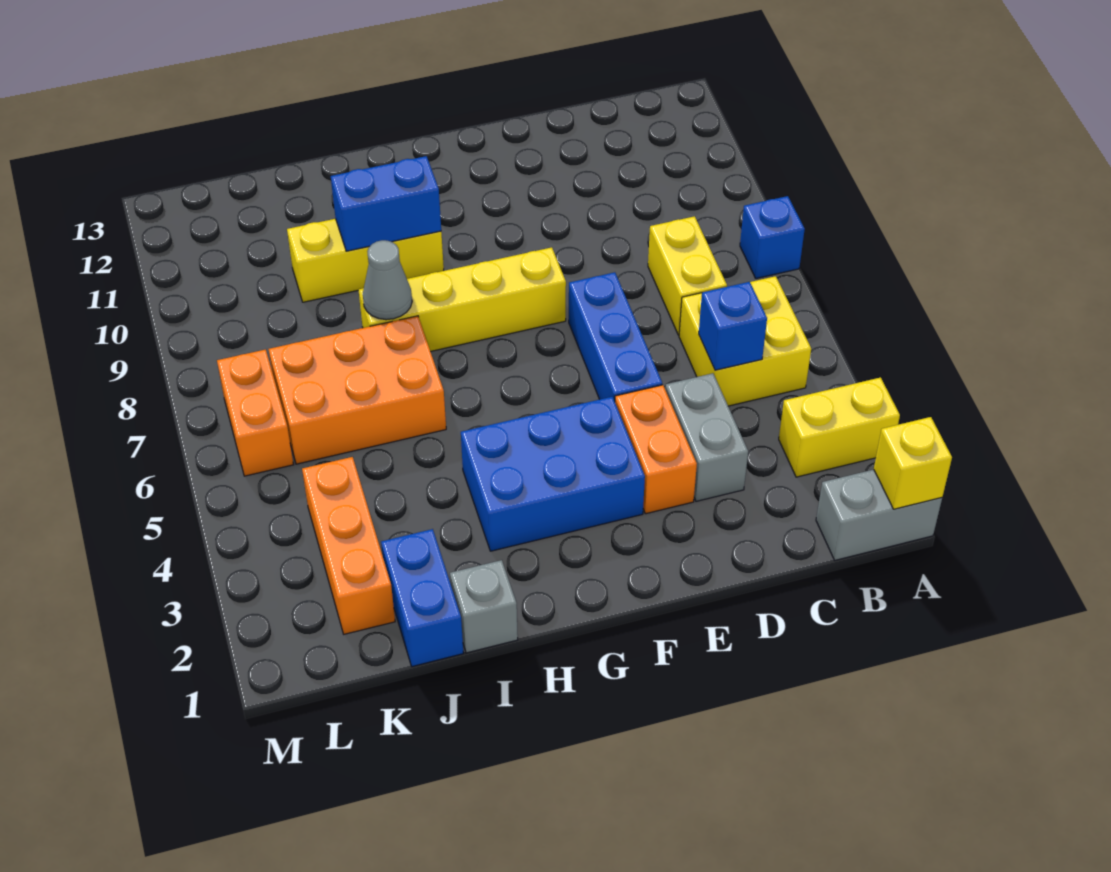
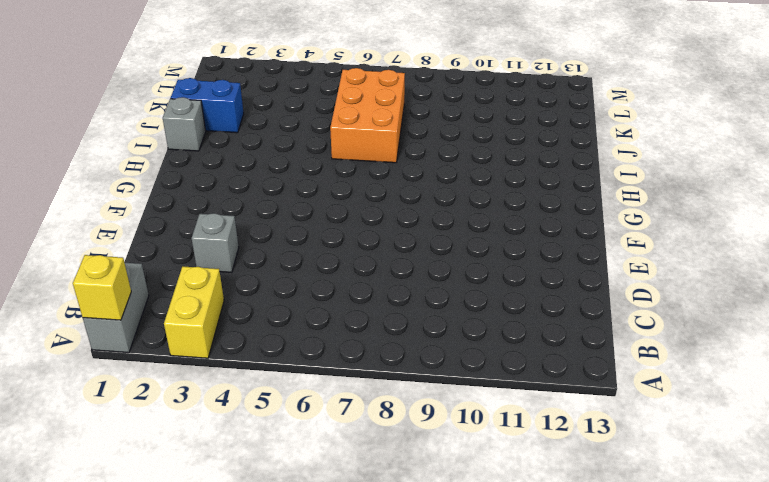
grey brick D3 level 1 -> grey brick D3:D4 level 1
none -> blue brick A8 level 1
none -> yellow brick B5:C6 level 1
none -> yellow brick C7:C8 level 1

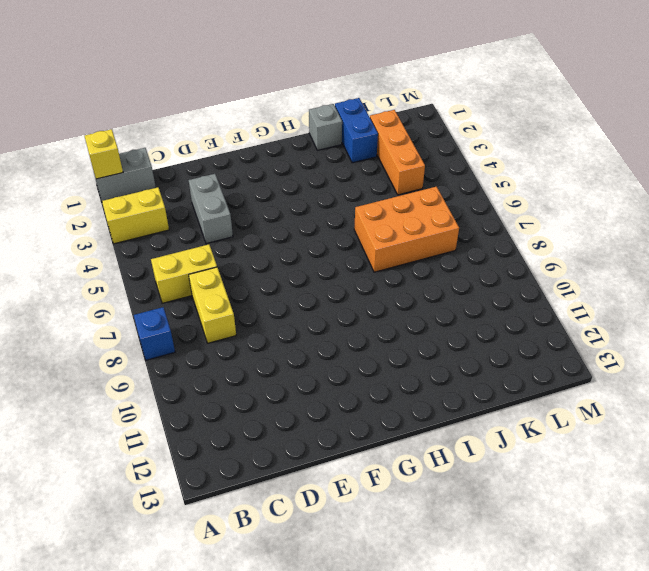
yellow brick B6:C6 level 1 -> yellow brick B5:C6 level 1
none -> orange brick E3:E4 level 1
none -> blue brick E5:E7 level 1
none -> blue brick F3:H4 level 1

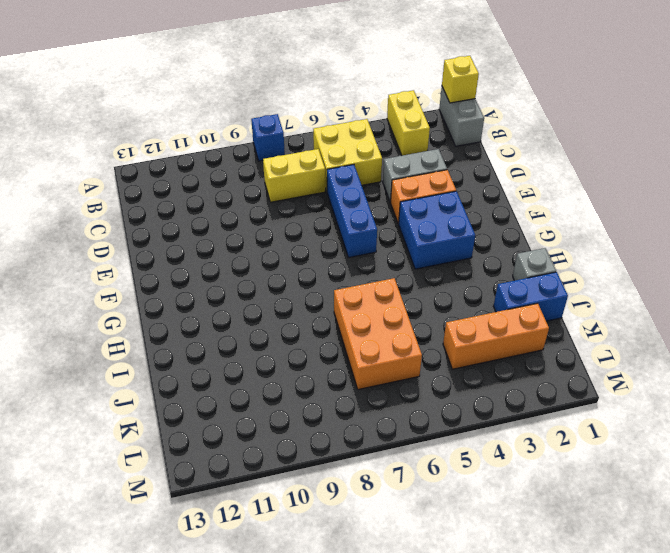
blue brick D6:F6 level 1 -> blue brick E5:E7 level 1
blue brick F3:G4 level 1 -> blue brick F3:H4 level 1
none -> yellow brick F8:I8 level 1
none -> yellow brick H10:J10 level 1
none -> orange brick L6:L7 level 1

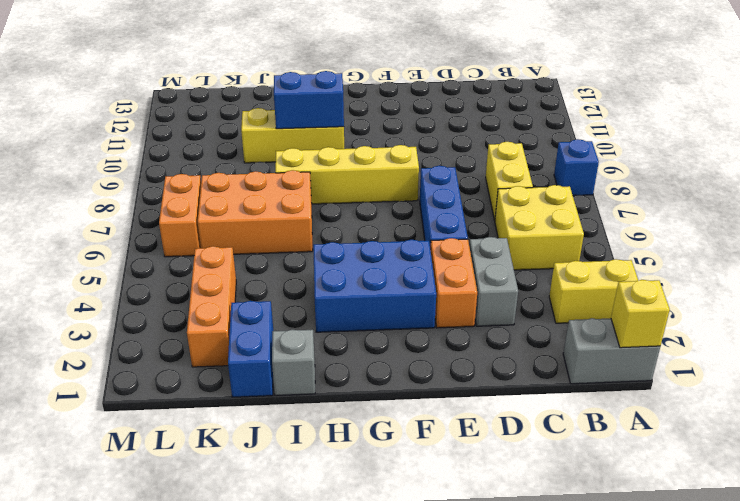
none -> blue brick C5 level 2
none -> grey cone I8 level 2

